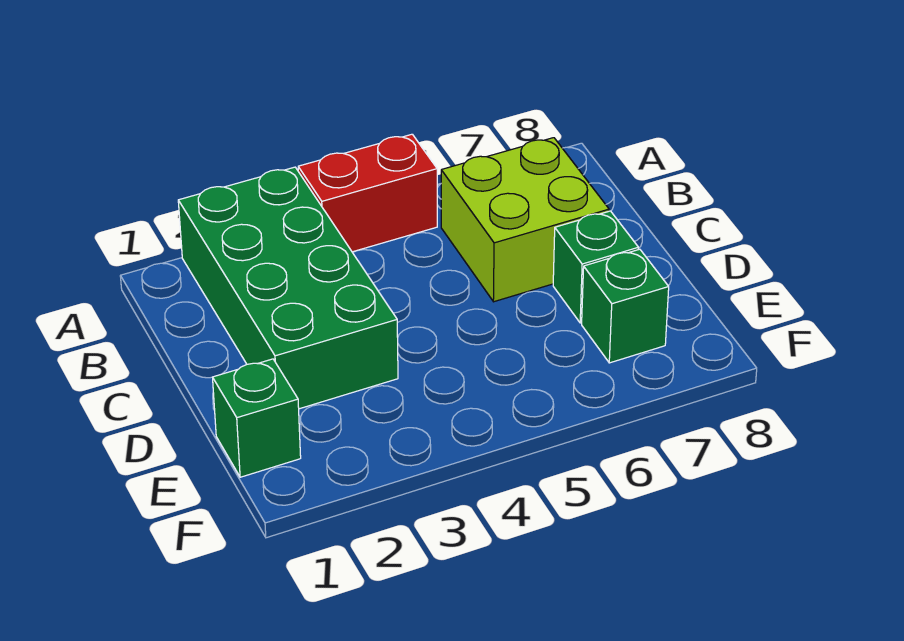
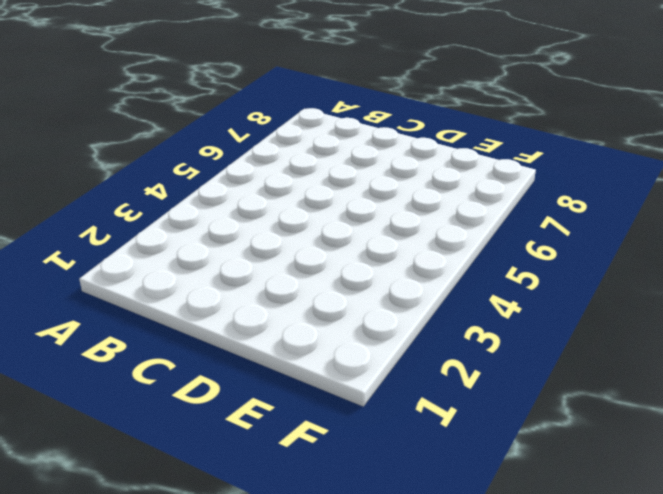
none -> green brick A2:D3 level 1
none -> red brick A4:A5 level 1

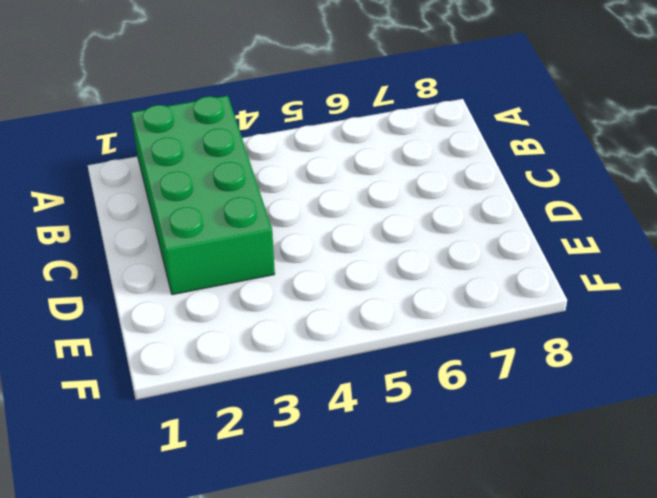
none -> red brick A4:A5 level 1
none -> lime brick B6:C7 level 1

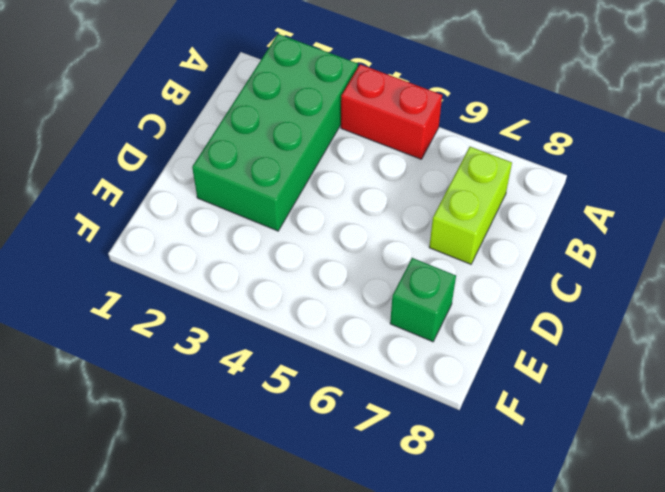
lime brick B7:C7 level 1 -> lime brick B6:C7 level 1
none -> green brick D7 level 1
none -> green brick E1 level 1

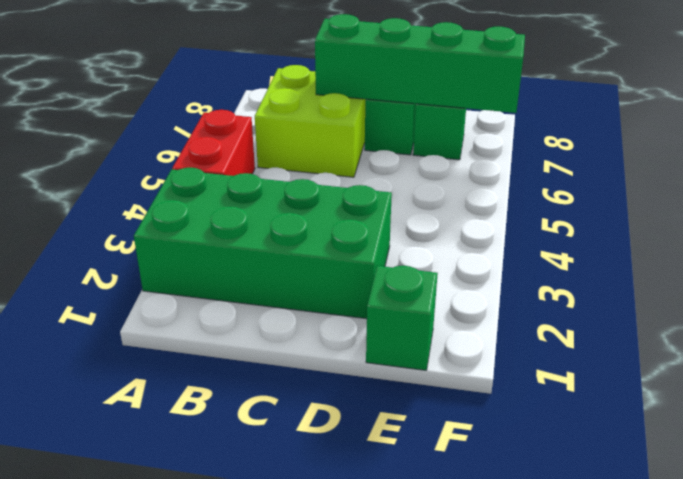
green brick C7:F7 level 2 -> none

